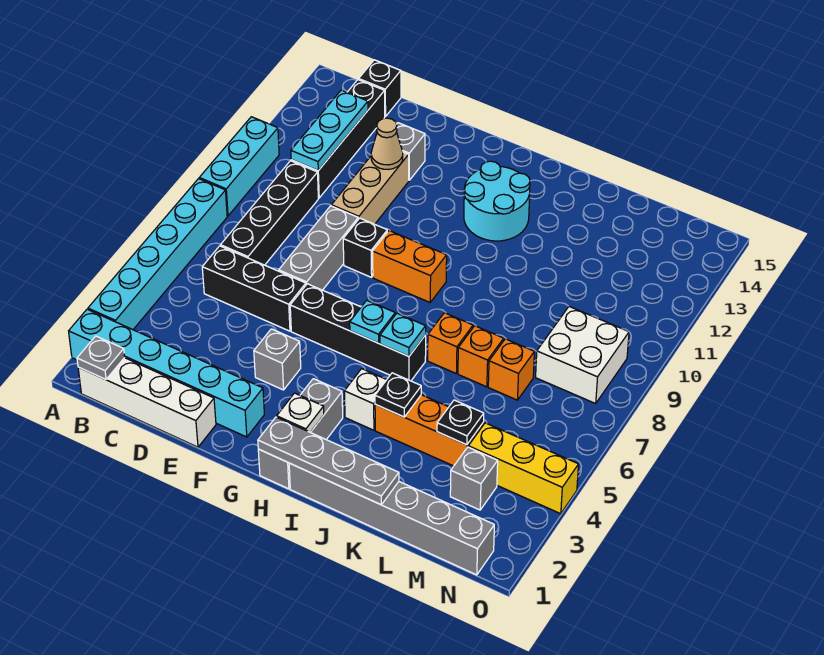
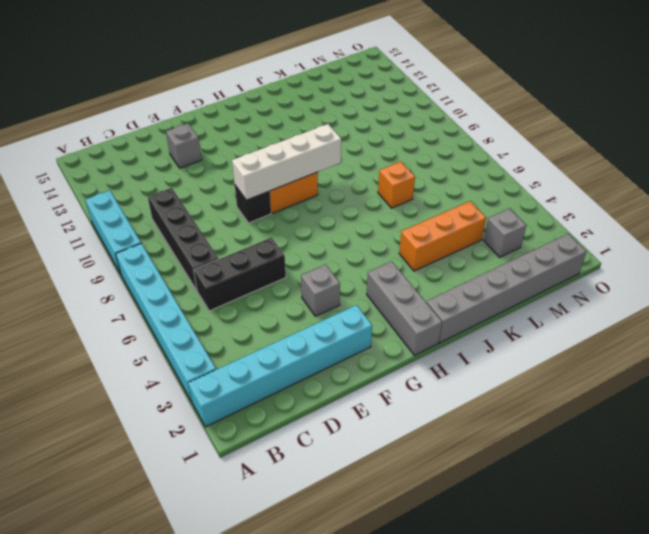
white brick F9:I9 level 2 -> white brick B1:E1 level 1
none -> black brick C11:C14 level 1
none -> black brick C15 level 1
none -> grey brick E7:E9 level 1
none -> tan brick E10:E12 level 1

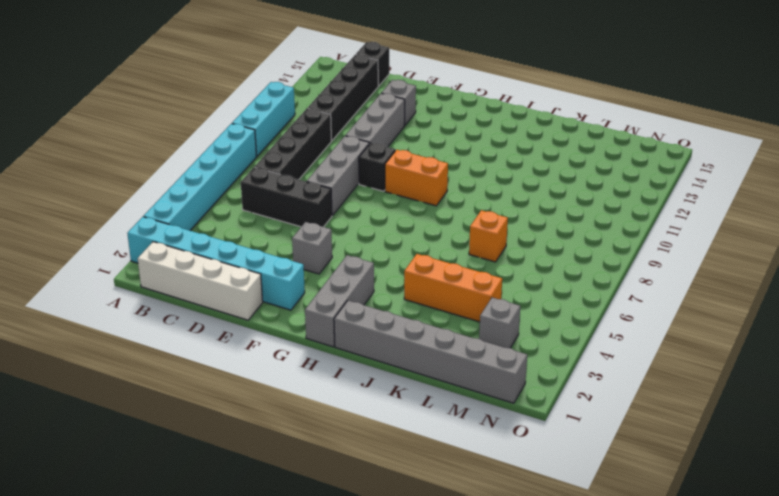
grey brick E10:E12 level 1 -> tan brick E10:E12 level 1
none -> black brick F6:I6 level 1
none -> cyan round brick H12:I13 level 1
none -> white brick I4 level 1
none -> orange brick J7 level 1

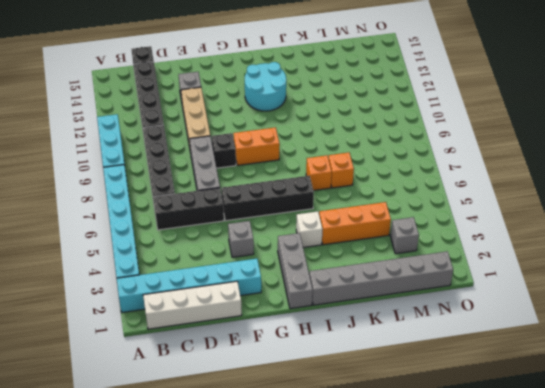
none -> orange brick L7 level 1
none -> yellow brick M4:O4 level 1
none -> white brick M8:N9 level 1
none -> grey plate B1 level 2

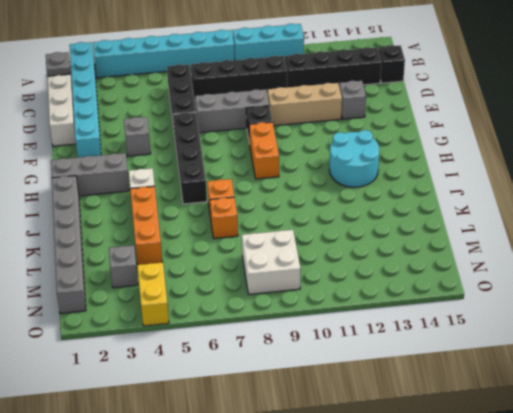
yellow brick N4:O4 level 1 -> yellow brick M4:O4 level 1
none -> orange brick L7 level 1
none -> cyan plate C11:C13 level 2
none -> tan cone E12 level 2
none -> grey plate H1:K1 level 2

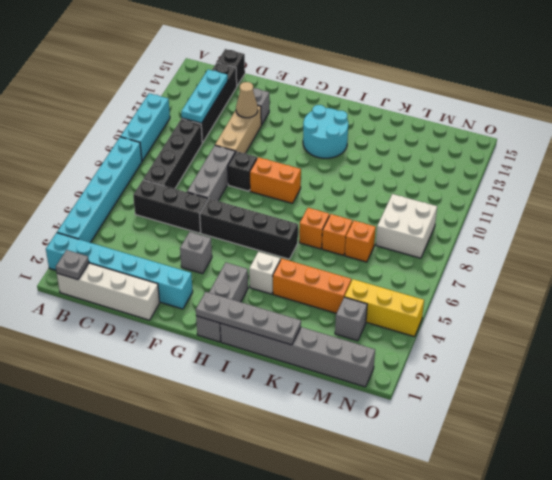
none -> white plate H2 level 2
none -> cyan plate H6 level 2
none -> cyan plate I6 level 2
none -> black plate J4 level 2

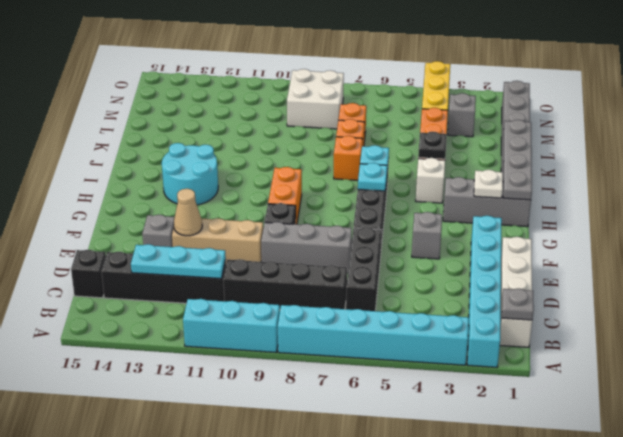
none -> black plate L4 level 2

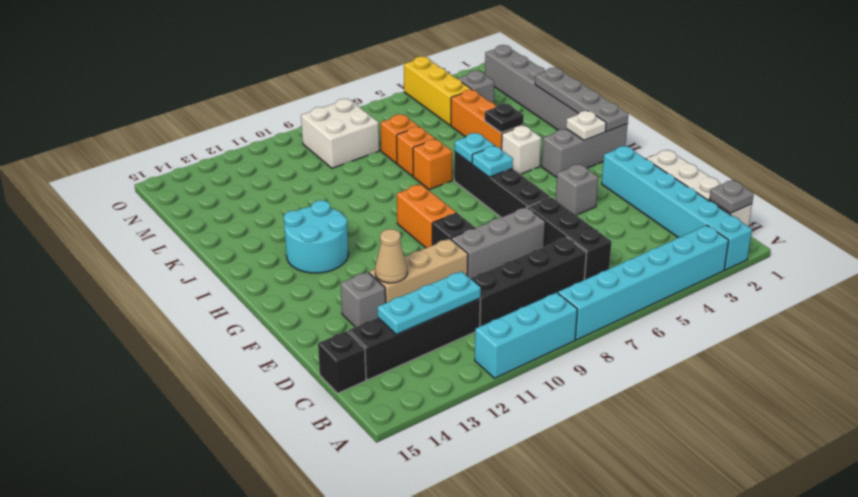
none -> black plate L4 level 2

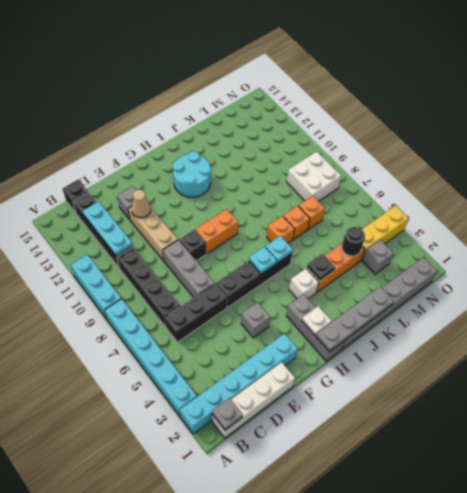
black round brick L4 level 2 -> black plate L4 level 2

